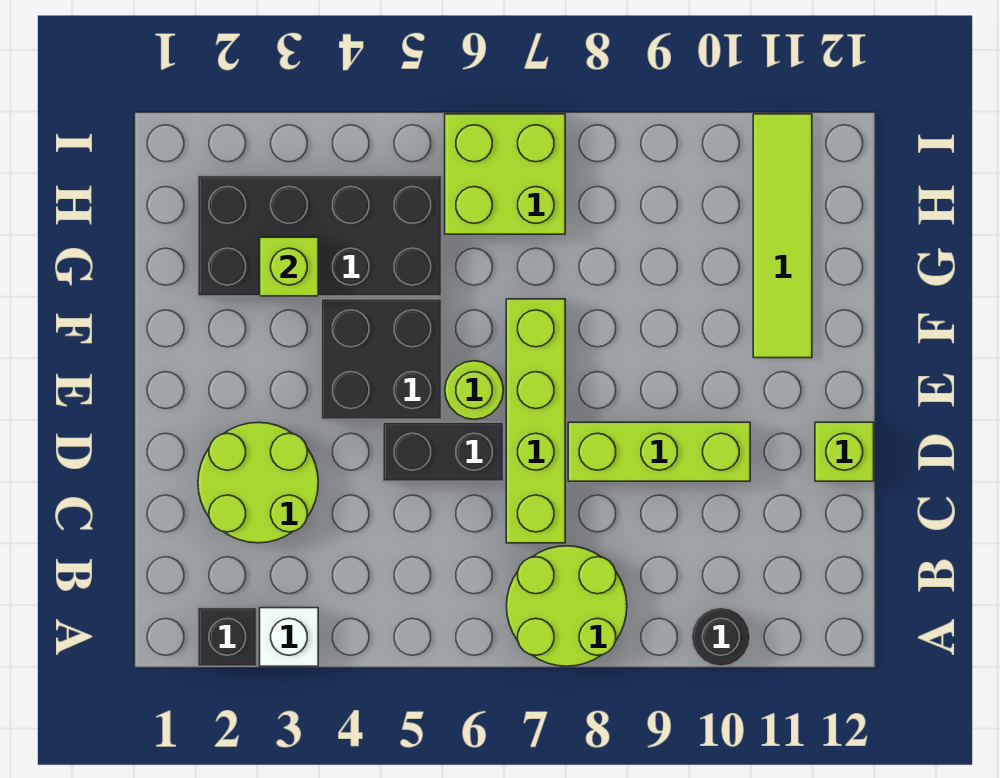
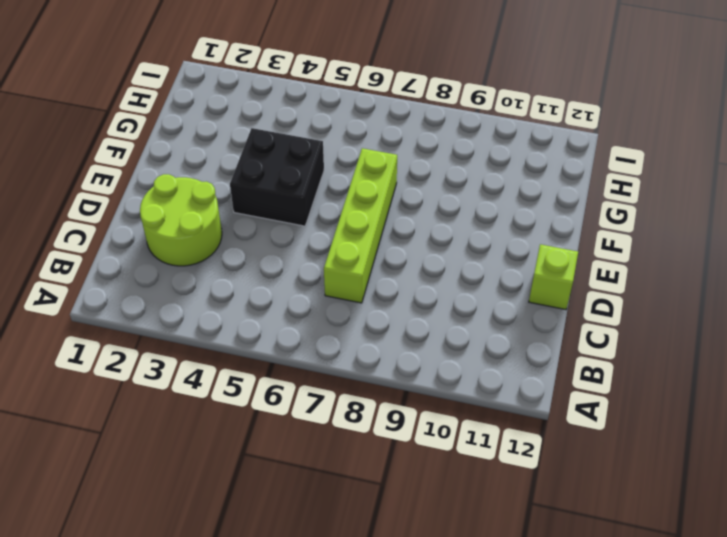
none -> black brick A2 level 1
none -> white brick A3 level 1
none -> lime round brick A7:B8 level 1

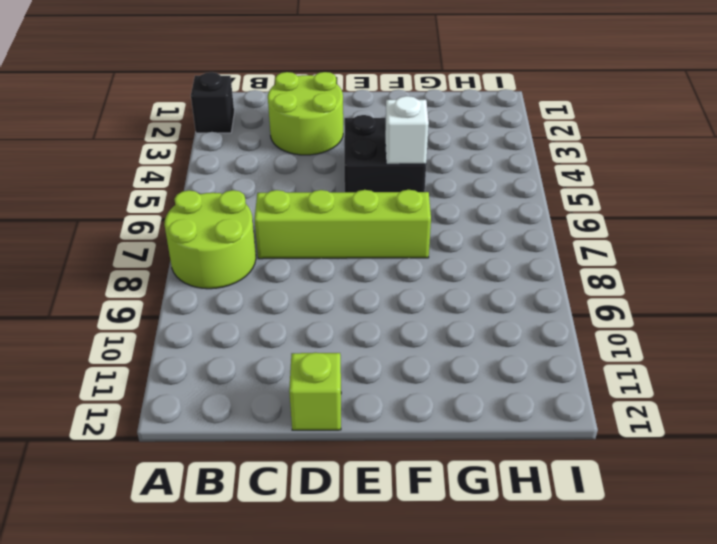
white brick F5 level 2 -> white brick A3 level 1
none -> black round brick A10 level 1
none -> black brick D5:D6 level 1
none -> lime brick D8:D10 level 1

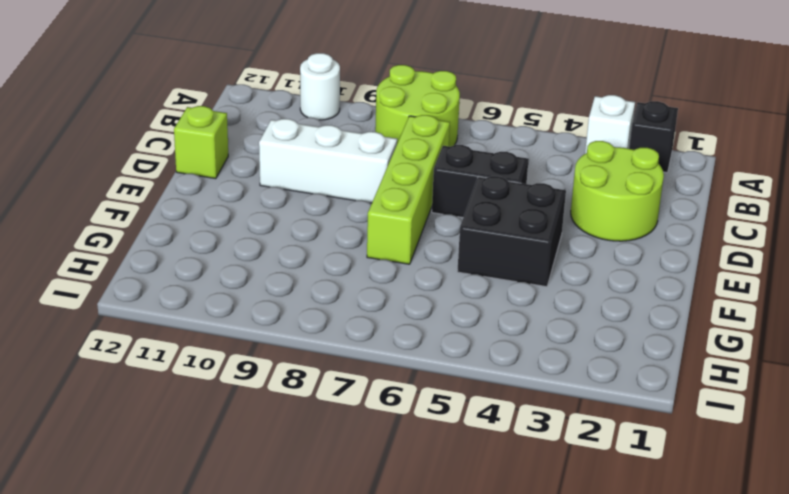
white round brick A10 level 1 -> black round brick A10 level 1
white brick D8:D10 level 1 -> lime brick D8:D10 level 1
none -> lime round brick E6 level 1
none -> lime tile F11:I11 level 1
none -> black brick G2:H5 level 1

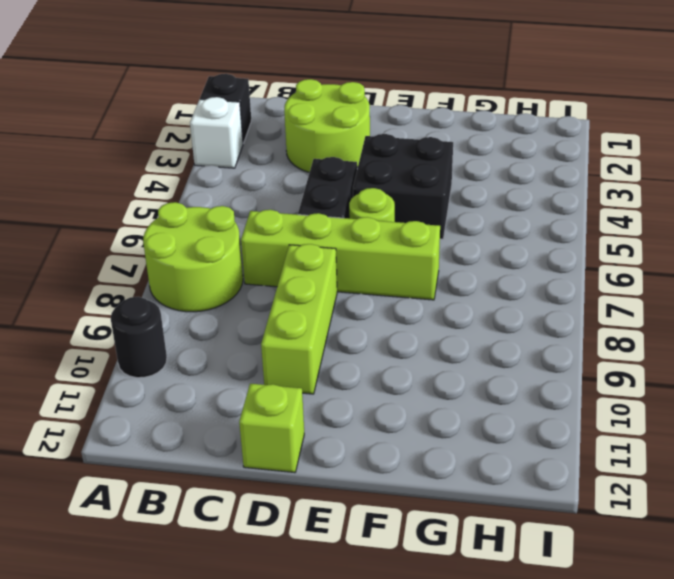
none -> lime tile F11:I11 level 1
none -> black brick G2:H5 level 1
none -> lime brick H6:I7 level 1

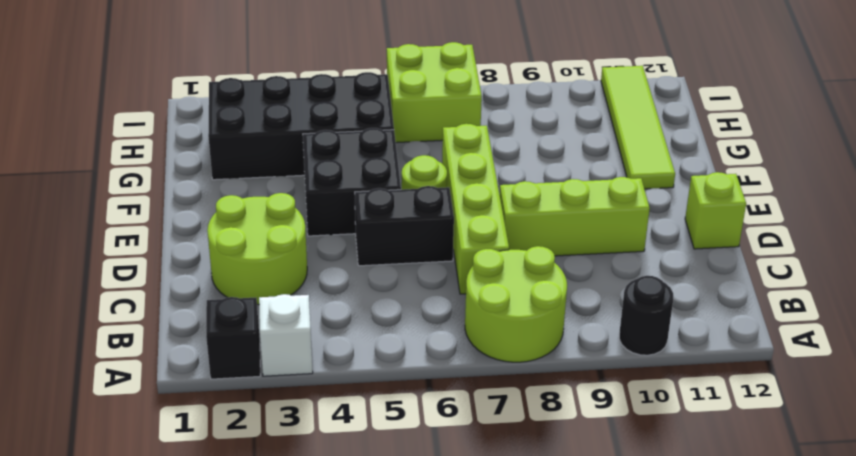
none -> lime brick G3 level 2

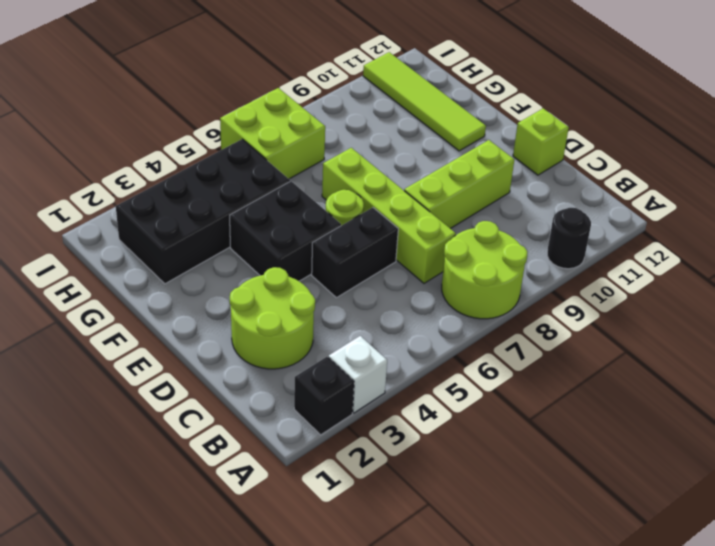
none -> lime brick G3 level 2

